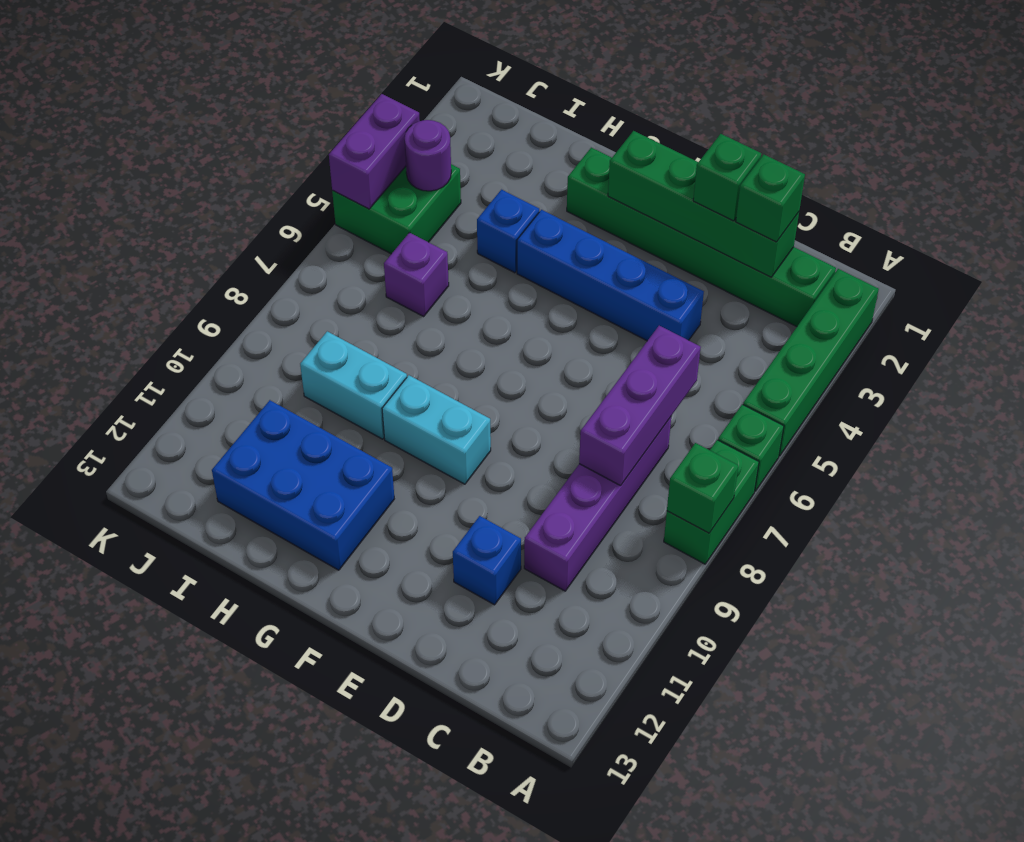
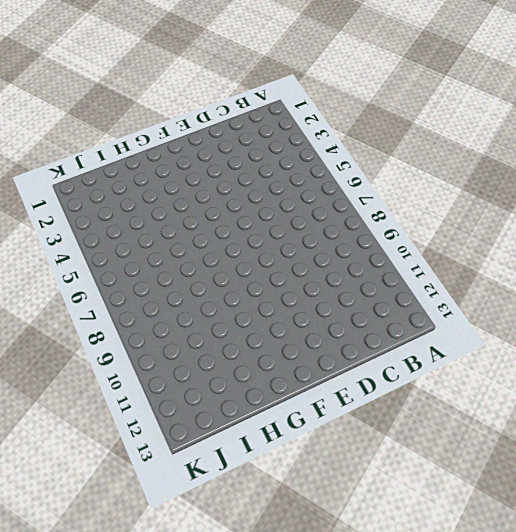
none -> green brick A2:A5 level 1
none -> green brick A6 level 1
none -> green brick A7:A8 level 1

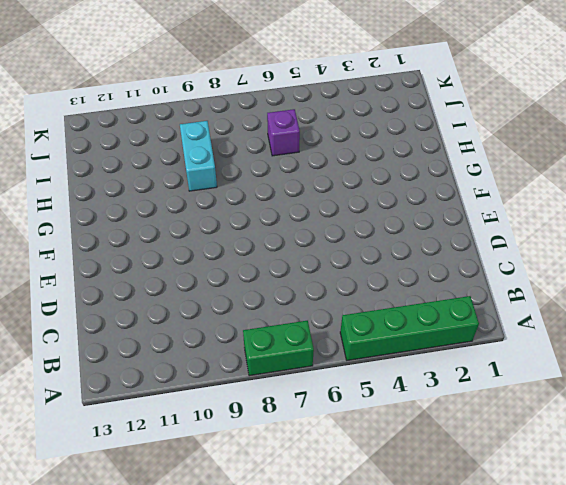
none -> green brick A6 level 1
none -> green brick B2:G2 level 1
none -> purple brick C7:C10 level 1

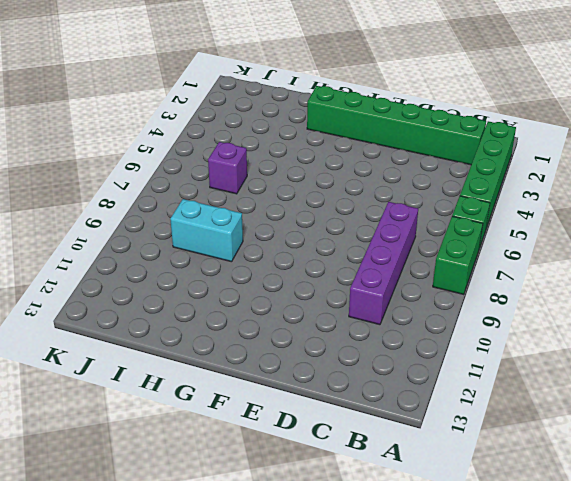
none -> blue brick D4:G4 level 1
none -> blue brick D11 level 1
none -> cyan brick F9:G9 level 1

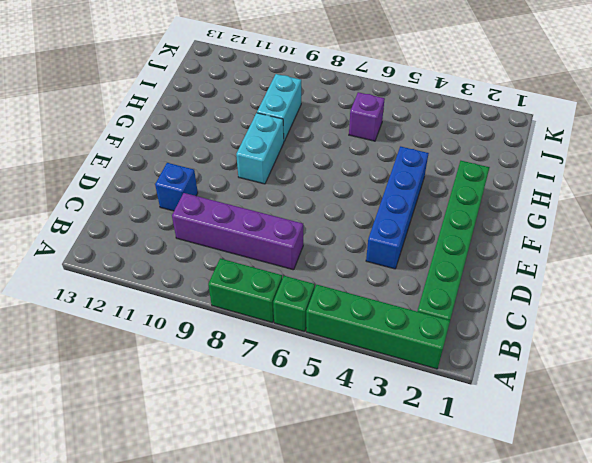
none -> blue brick G11:I12 level 1
none -> blue brick H4 level 1
none -> green brick J4:K5 level 1

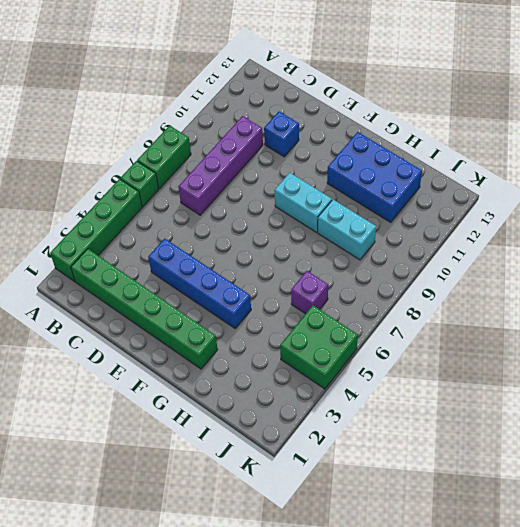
none -> blue brick H4 level 1
none -> green brick A8 level 2
none -> green brick C2:F2 level 2

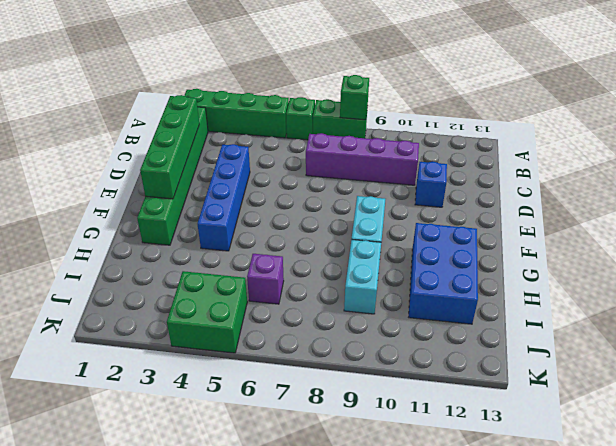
none -> blue brick H4 level 1
none -> purple brick C6:C8 level 2
none -> purple round brick J4 level 2

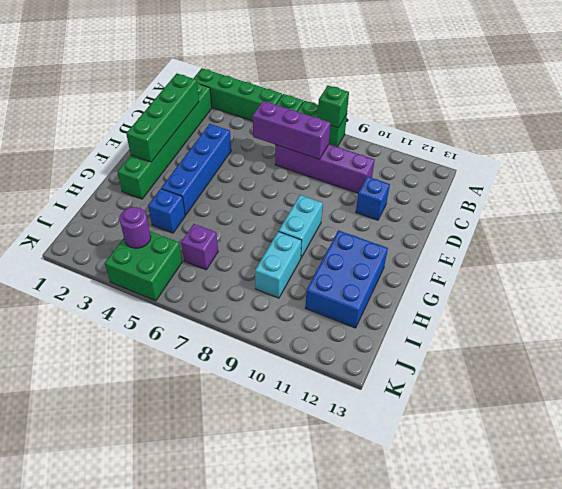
none -> purple brick K4:K5 level 2
none -> green brick C2 level 3
none -> green brick D2 level 3

